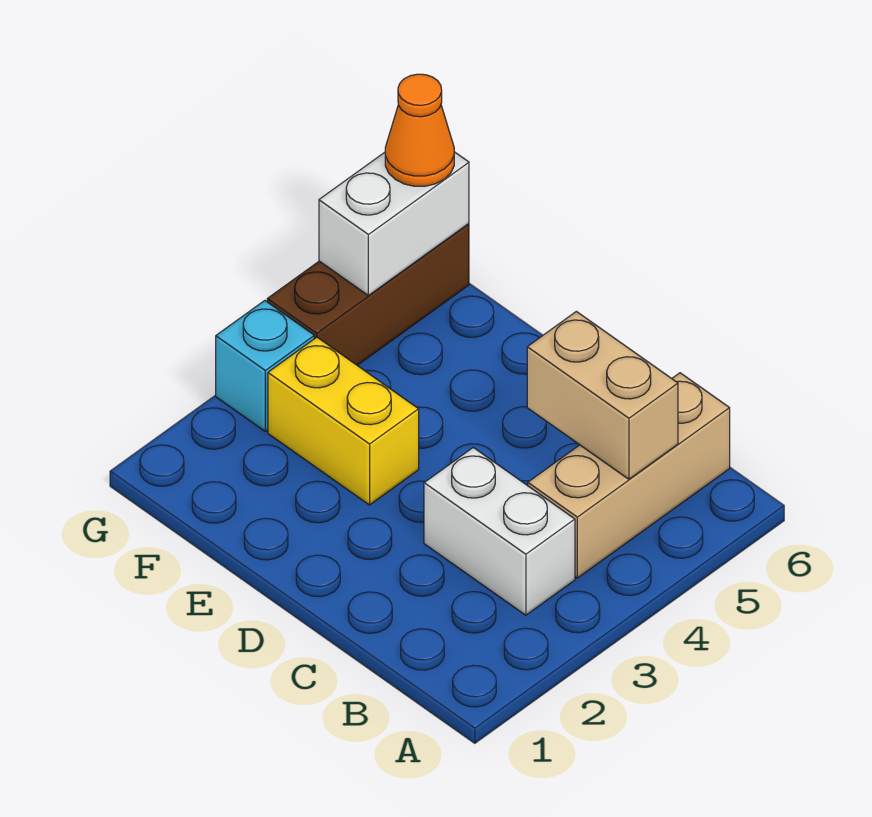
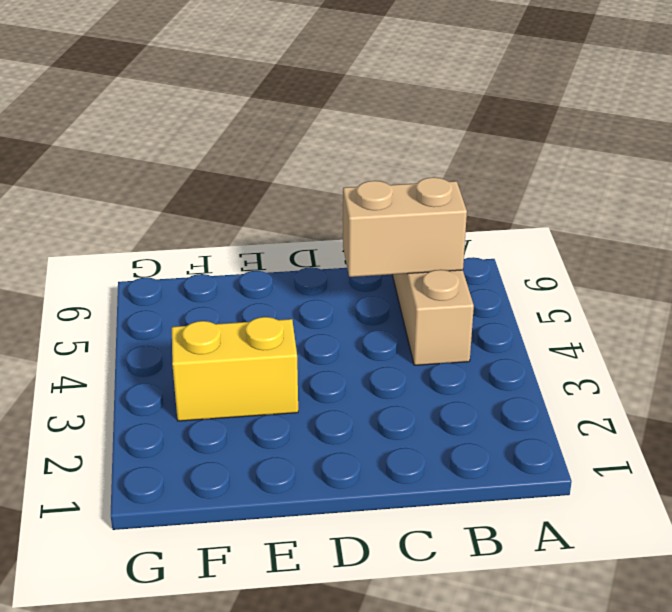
none -> white brick B3:C3 level 1
none -> cyan brick G3 level 1

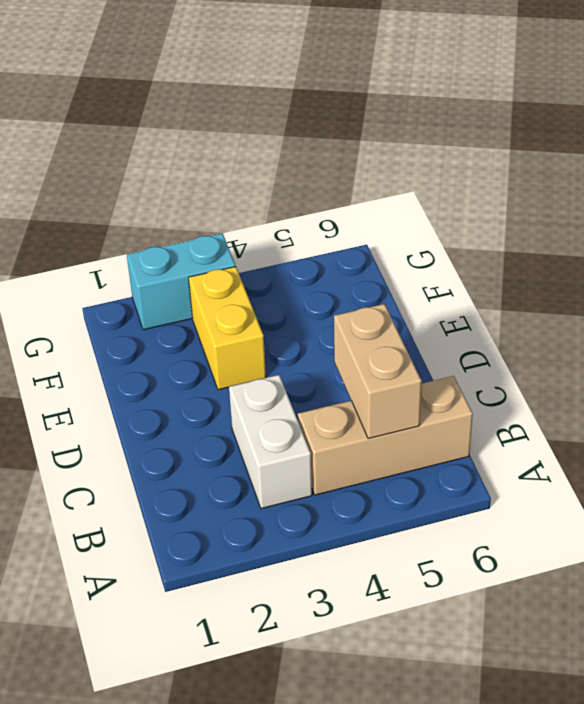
cyan brick G2:G3 level 1 -> cyan brick G3 level 1
none -> brown brick G4:G6 level 1
none -> white brick G5:G6 level 2

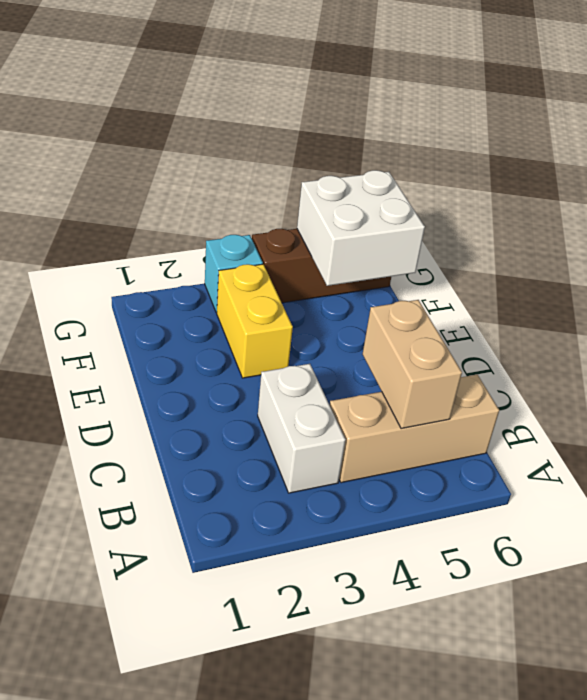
white brick F5:G6 level 2 -> white brick G5:G6 level 2
none -> orange cone G6 level 3

